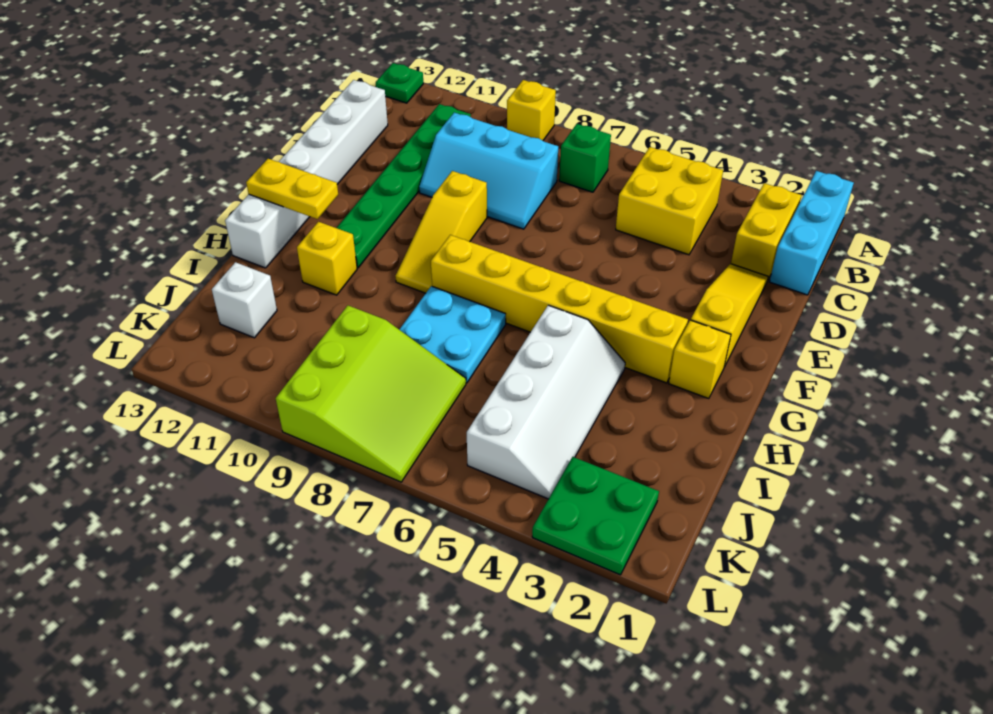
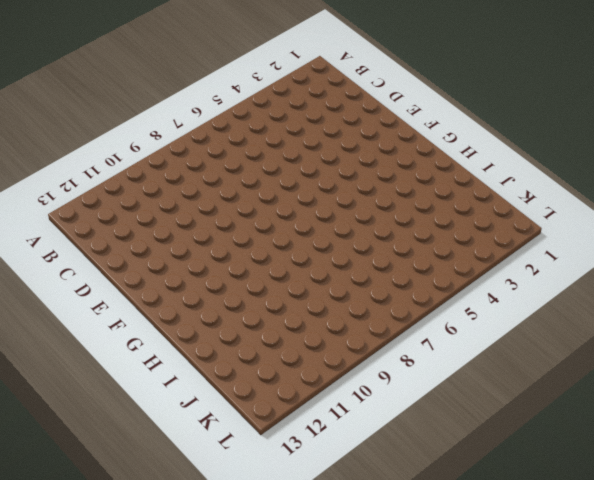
none -> cyan brick A1:C1 level 1
none -> yellow brick A9 level 1
none -> green plate A13 level 1

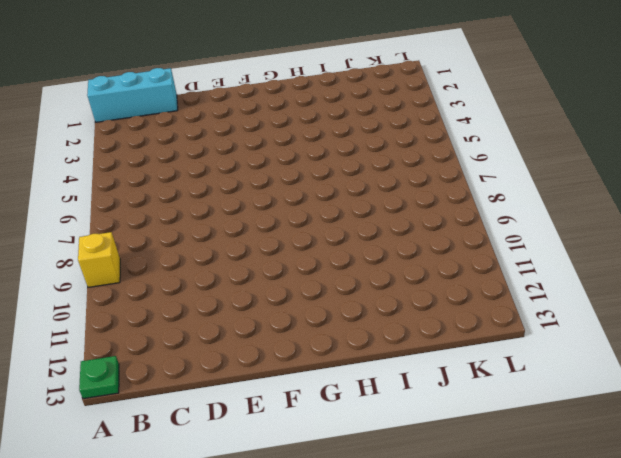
none -> yellow brick B2:C2 level 1
none -> yellow brick B4:C5 level 1
none -> green brick B7 level 1

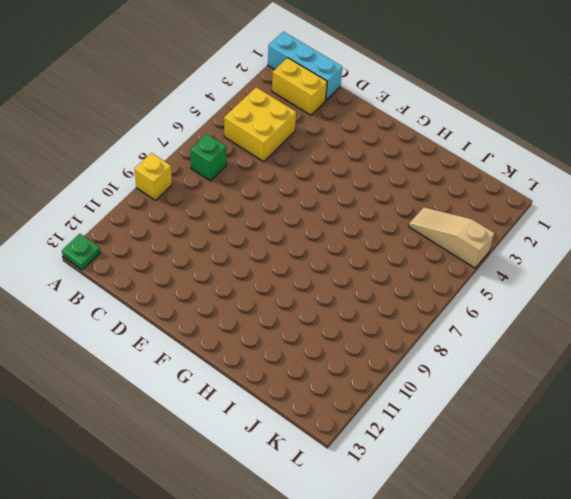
tan slope J4:L4 level 1 top L -> white slope H4:K5 level 1 top 5
none -> green plate B11:G11 level 1
none -> cyan slope C8:D10 level 1 top C
none -> white brick C13:H13 level 1

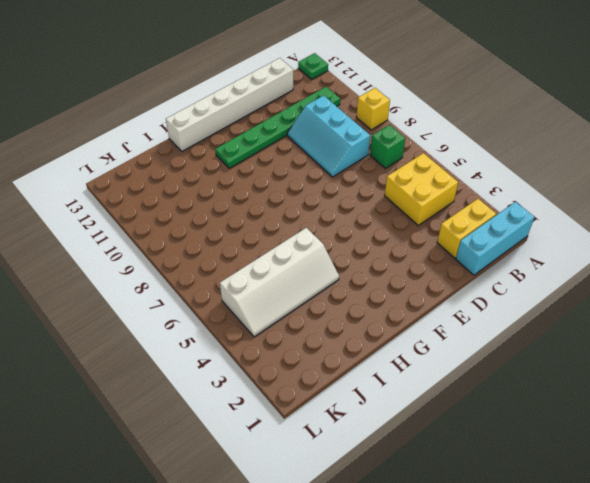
none -> yellow slope D2:F2 level 1 top F
none -> yellow slope E9:G9 level 1 top E
none -> yellow brick G2 level 1

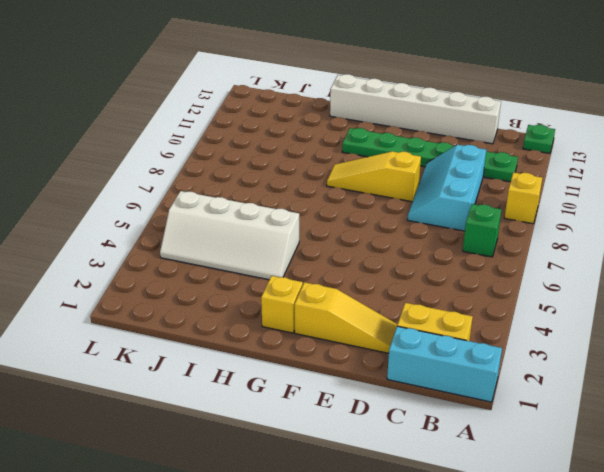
none -> yellow brick B4:C5 level 1
none -> yellow brick G3:G8 level 1
none -> cyan plate H7:I8 level 1

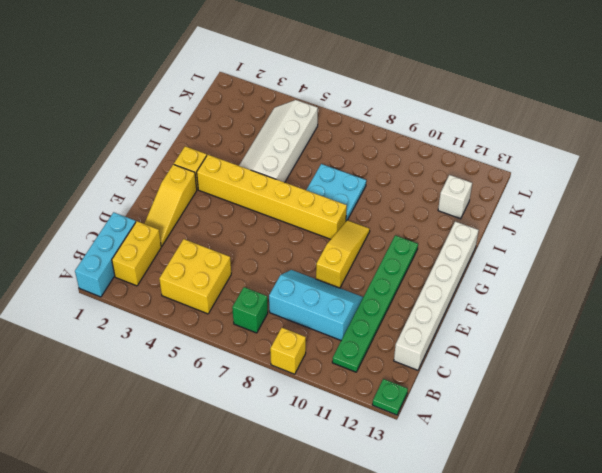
none -> yellow brick H11 level 1
none -> lime slope J7:L9 level 1 top 9
none -> green plate K2:L3 level 1

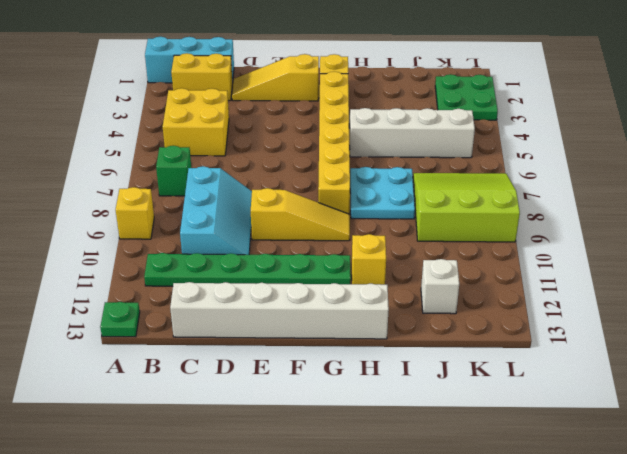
none -> yellow plate G12:G13 level 2

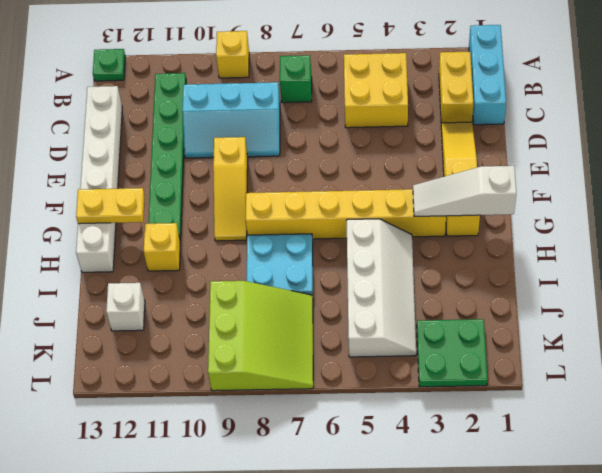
white slope G1:G3 level 2 top 1 -> none

